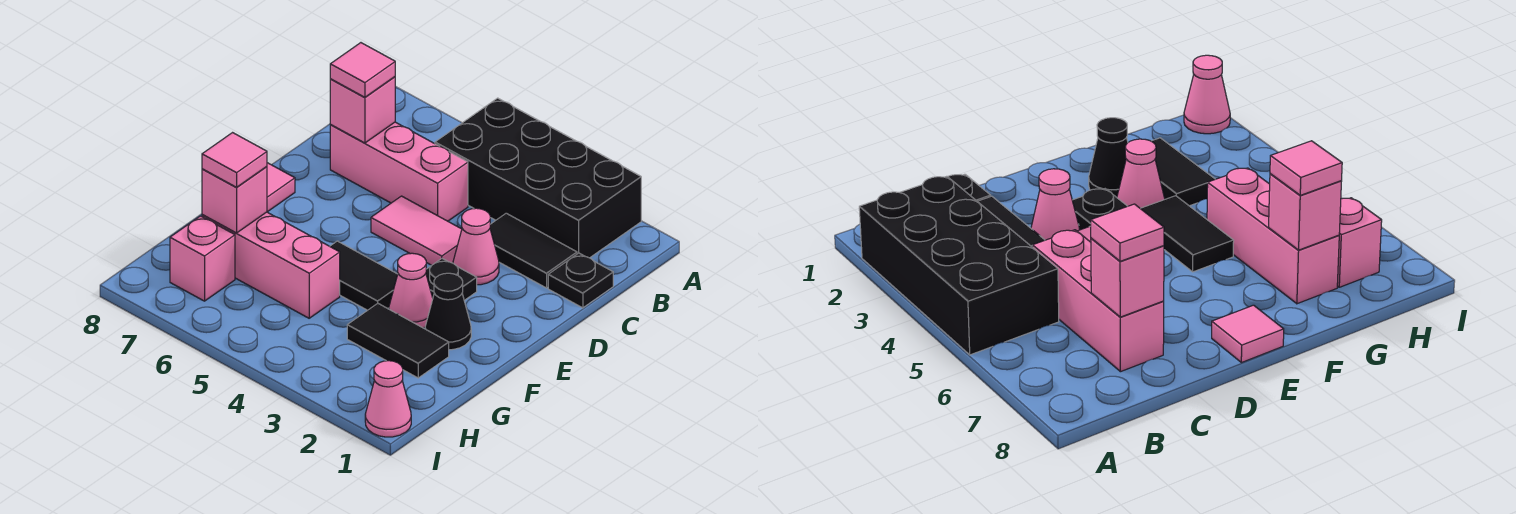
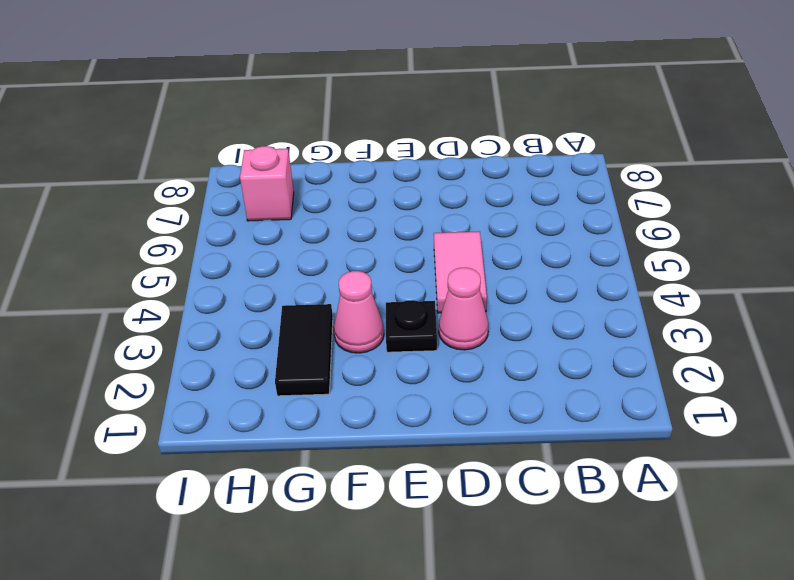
none -> black brick A2:B5 level 1
none -> black plate C1 level 1
none -> black tile C2:C3 level 1

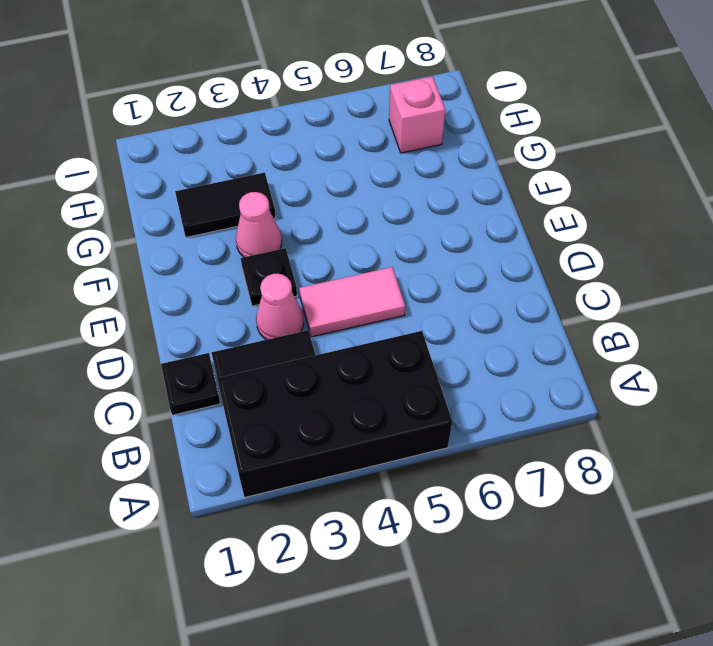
none -> pink brick C5:C7 level 1
none -> pink tile E8 level 1
none -> black cone F2 level 1

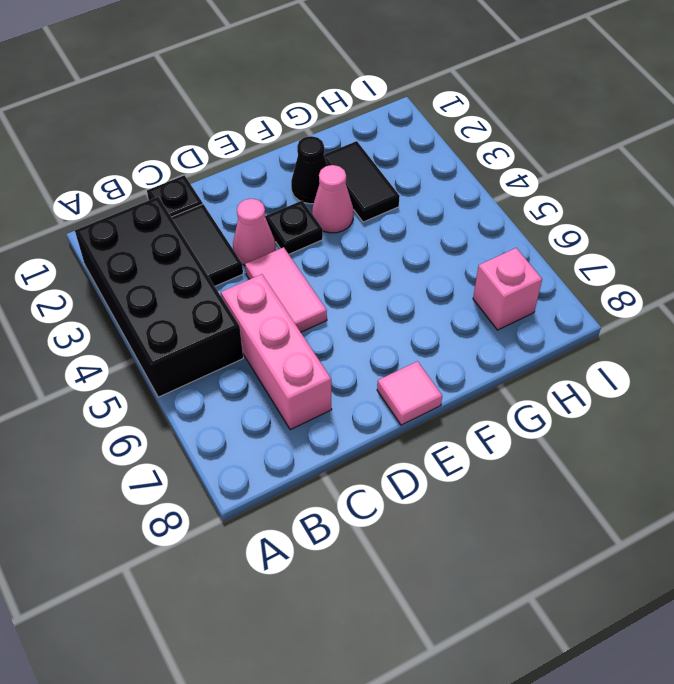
none -> black tile F4:F5 level 1
none -> pink brick G5:G7 level 1
none -> pink cone I1 level 1

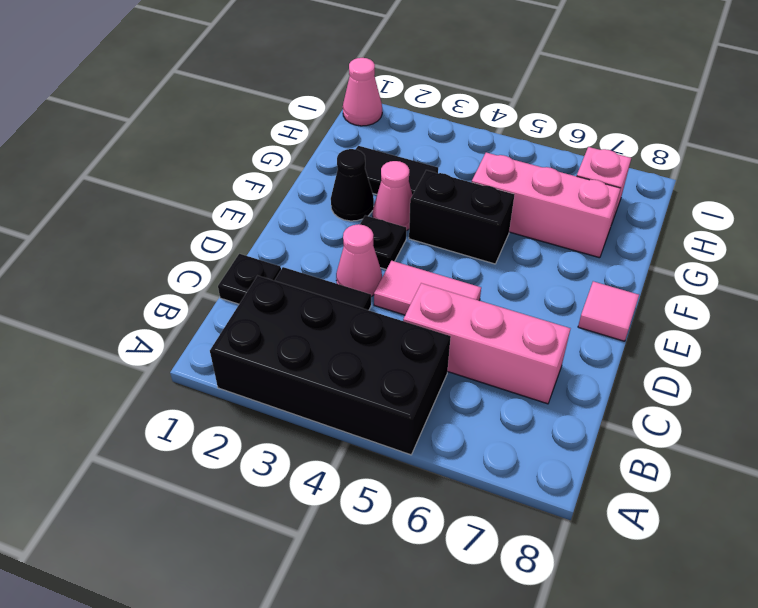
black brick F4:F5 level 1 -> black tile F4:F5 level 1
none -> pink brick C7 level 2
none -> pink brick G7 level 2
none -> pink tile C7 level 3

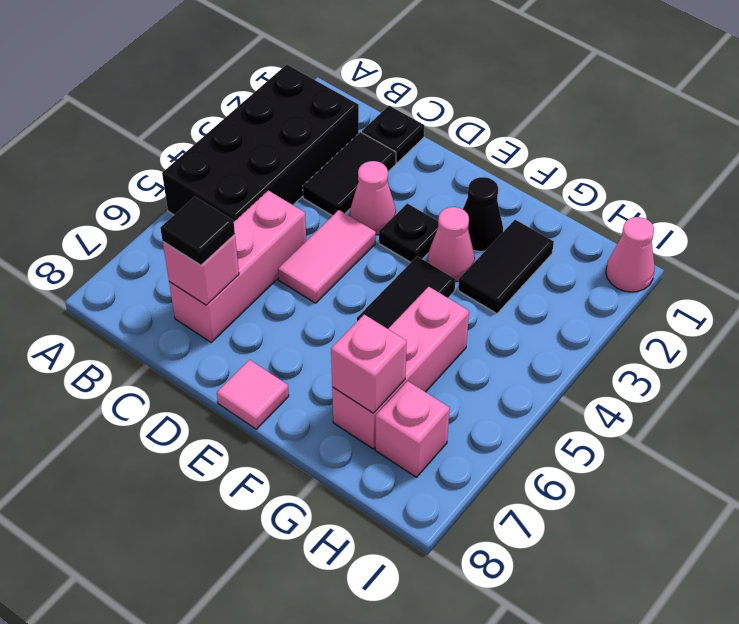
black tile C7 level 3 -> pink tile C7 level 3
none -> pink tile G7 level 3

